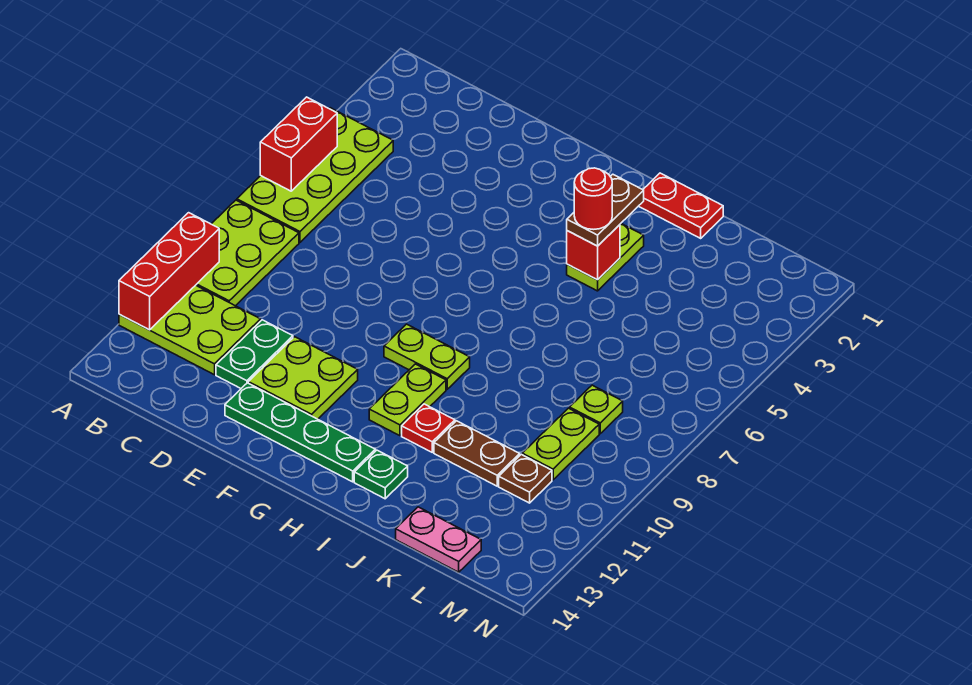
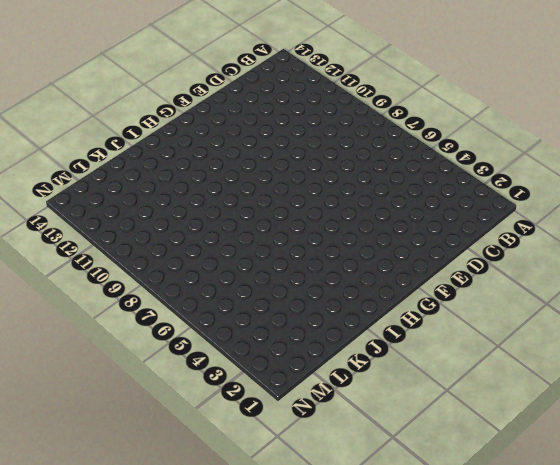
none -> lime plate A4:B7 level 1
none -> lime plate A8:B10 level 1
none -> lime plate A11:C12 level 1

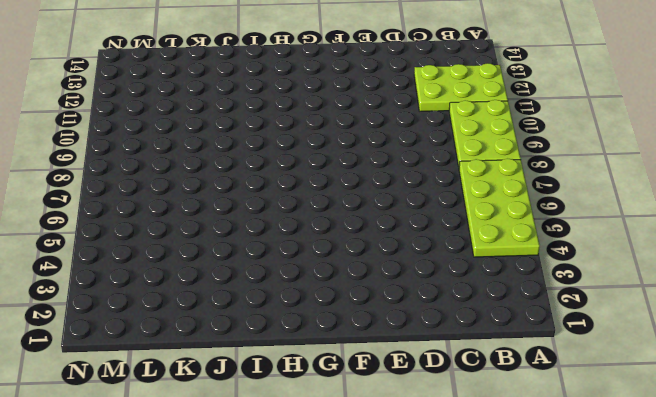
none -> green plate D11:D12 level 1
none -> lime plate E11:F12 level 1
none -> green plate E13:H13 level 1

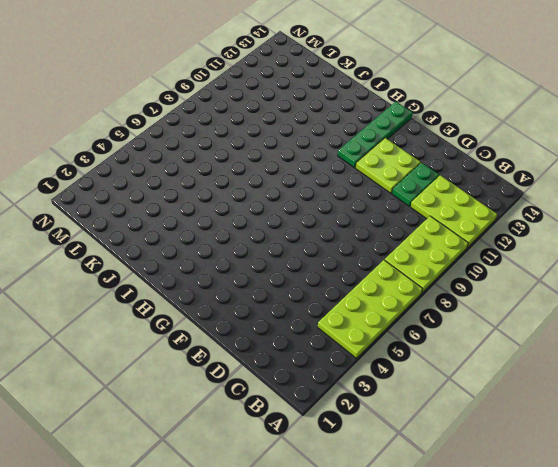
green plate G11:G14 level 1 -> green plate E13:H13 level 1
none -> lime plate G9:H9 level 1
none -> lime plate H10:H11 level 1
none -> red plate I1:J1 level 1

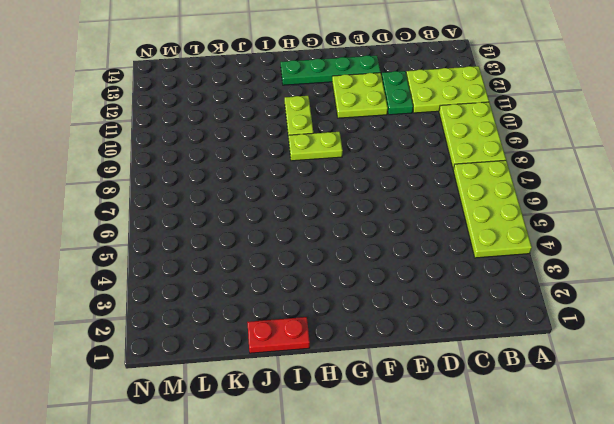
none -> lime plate I3:I4 level 1
none -> red plate I11 level 1
none -> green plate I13 level 1

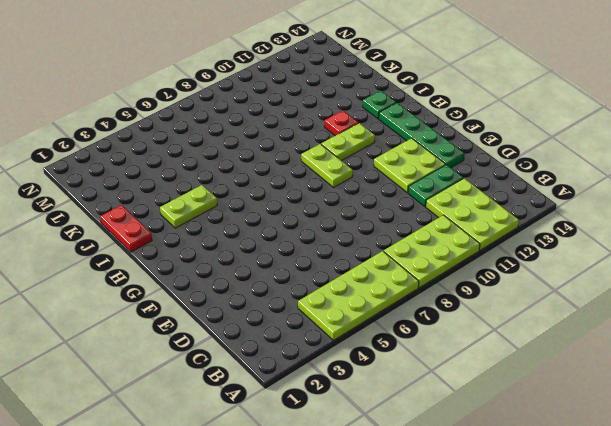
none -> brown plate J11:K11 level 1
none -> pink plate K14:L14 level 1
none -> lime plate L8 level 1

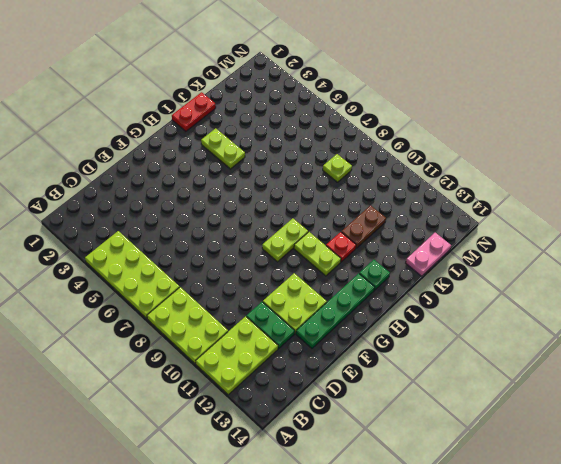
none -> lime plate L9:L10 level 1
none -> brown plate L11 level 1
none -> red brick A5:A6 level 2

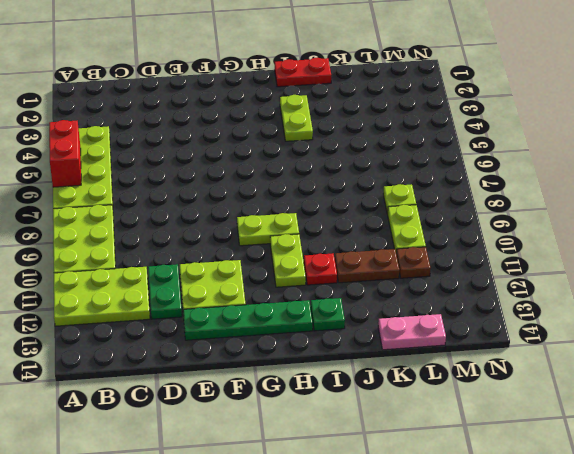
none -> red brick A10:A12 level 2
none -> red brick I4 level 2
none -> brown plate I3:I4 level 3

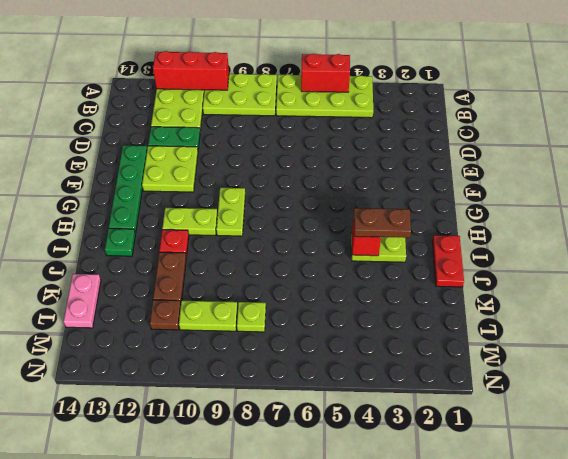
none -> red round brick I4 level 4

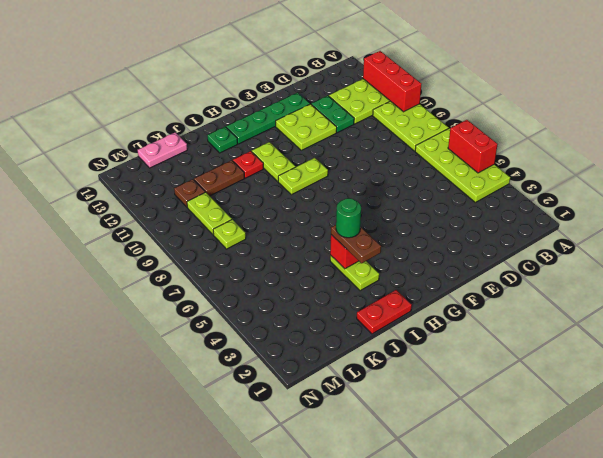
green round brick I4 level 4 -> red round brick I4 level 4

